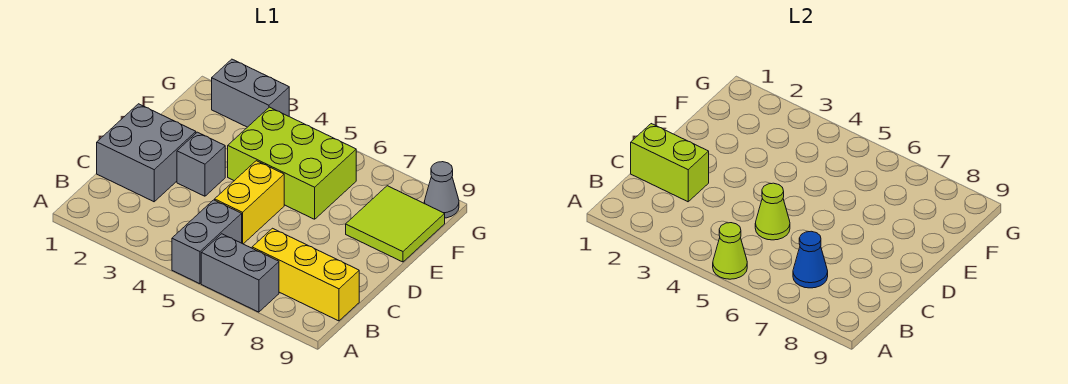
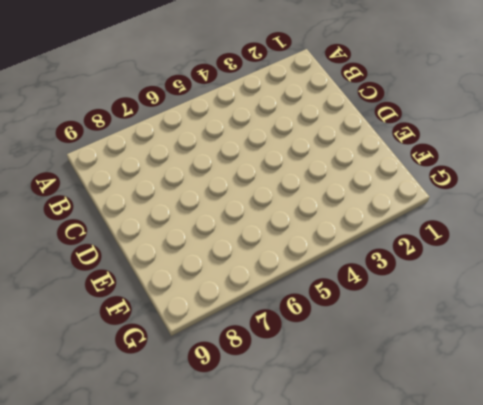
none -> grey brick A5:B5 level 1
none -> grey brick A6:A7 level 1
none -> yellow brick B7:B9 level 1

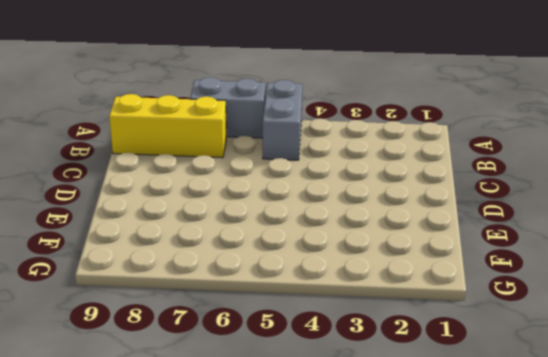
none -> grey brick C1:D2 level 1
none -> yellow brick C5:D5 level 1
none -> grey brick D3 level 1

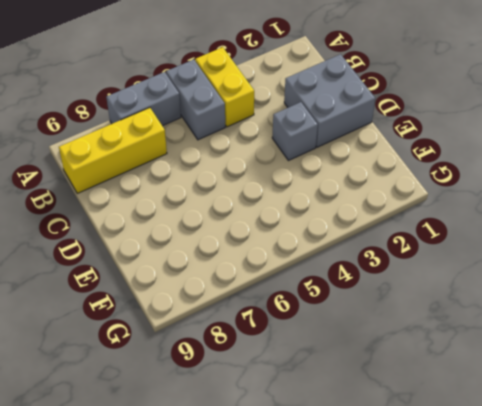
yellow brick A4:B4 level 1 -> yellow brick C5:D5 level 1
none -> lime brick E4:F6 level 1
none -> lime tile E8:F9 level 1
none -> grey brick G2:G3 level 1

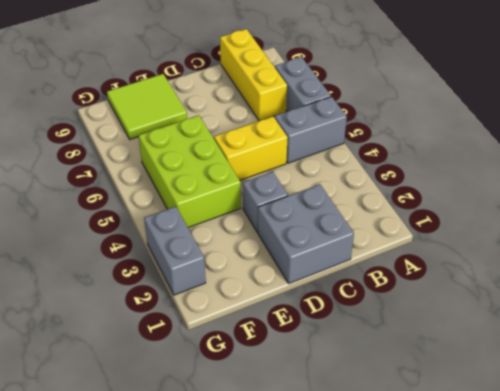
none -> grey cone G9 level 1
none -> lime cone A5 level 2
none -> blue cone B7 level 2

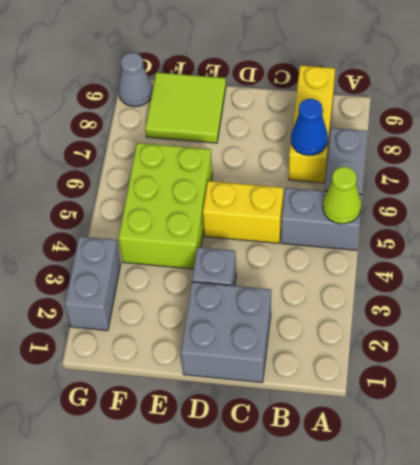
none -> lime brick C1:C2 level 2
none -> lime cone C5 level 2

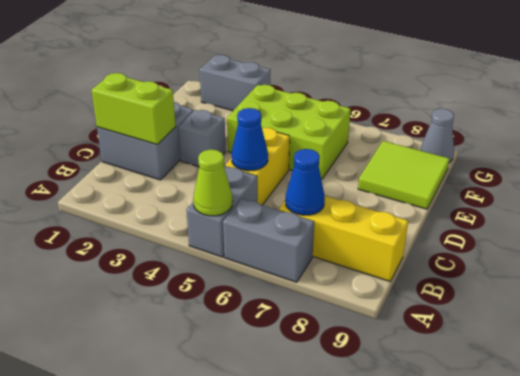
blue cone C5 level 2 -> lime cone C5 level 2

